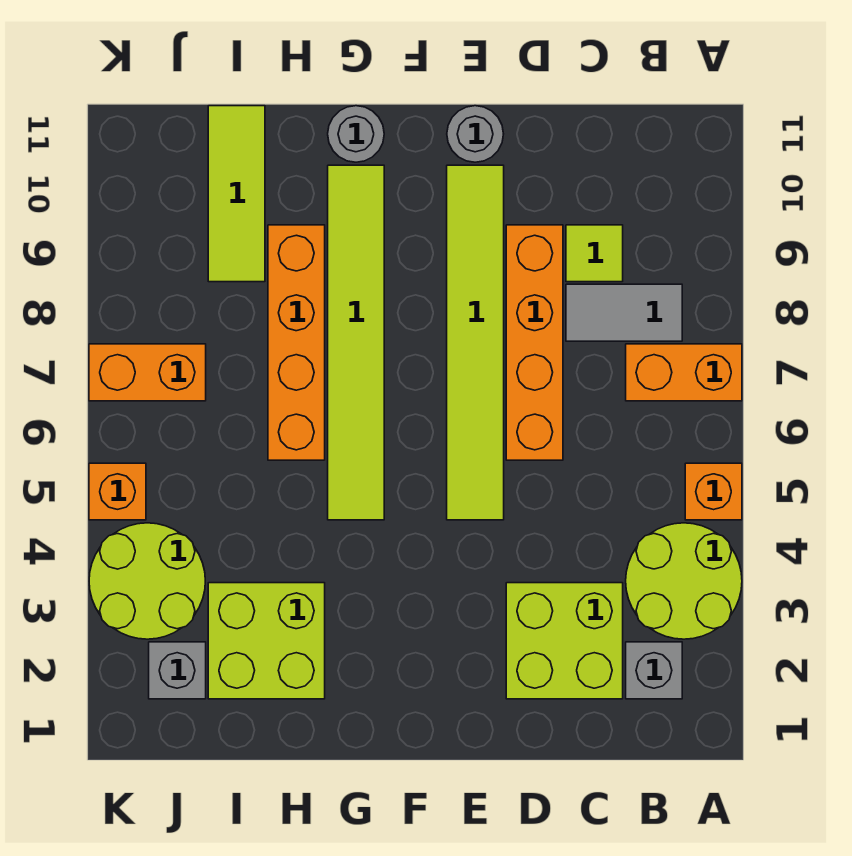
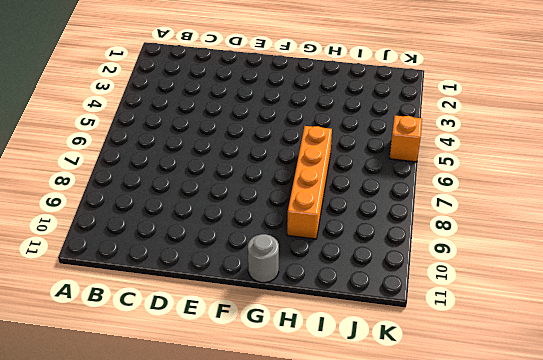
none -> lime round brick A3:B4 level 1
none -> orange brick A5 level 1
none -> orange brick A7:B7 level 1

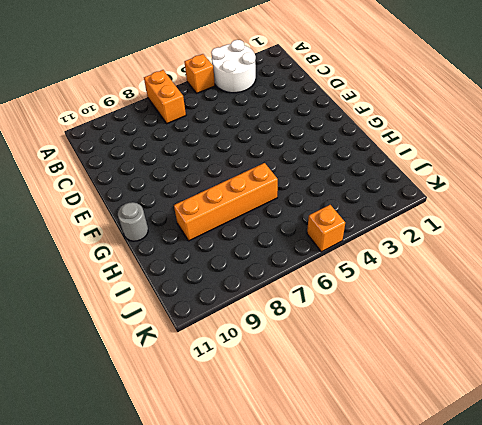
white round brick A3:B4 level 1 -> lime round brick A3:B4 level 1
none -> grey brick B2 level 1
none -> grey tile B8:C8 level 1
none -> lime brick C2:D3 level 1

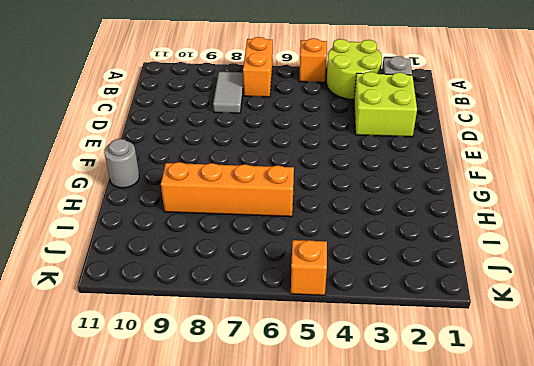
none -> lime tile C9 level 1
none -> orange brick D6:D9 level 1
none -> lime tile E5:E10 level 1

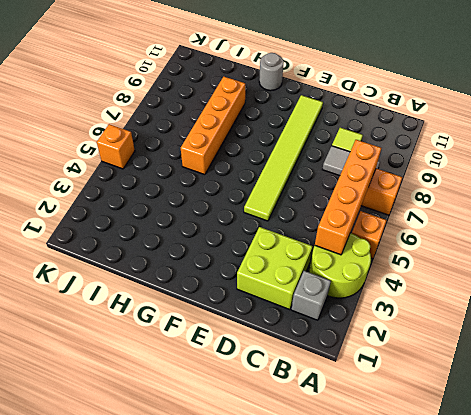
orange brick B4:B7 level 2 -> orange brick D6:D9 level 1
none -> grey round brick E11 level 1
none -> lime tile G5:G10 level 1
none -> lime brick H2:I3 level 1

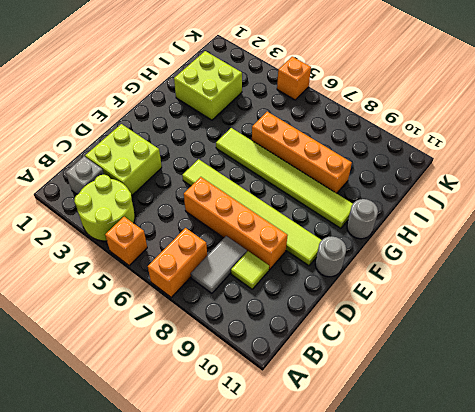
none -> lime tile I9:I11 level 1
none -> grey brick J2 level 1
none -> lime round brick J3:K4 level 1

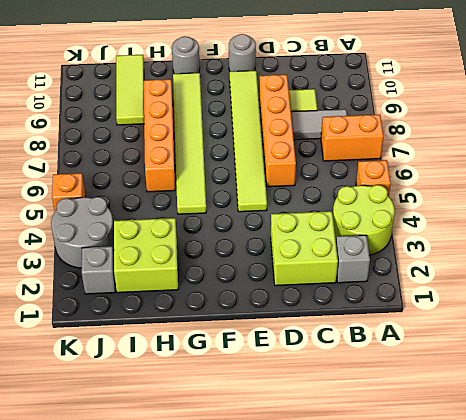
grey round brick J3:K4 level 1 -> lime round brick J3:K4 level 1
none -> orange brick J7:K7 level 1

